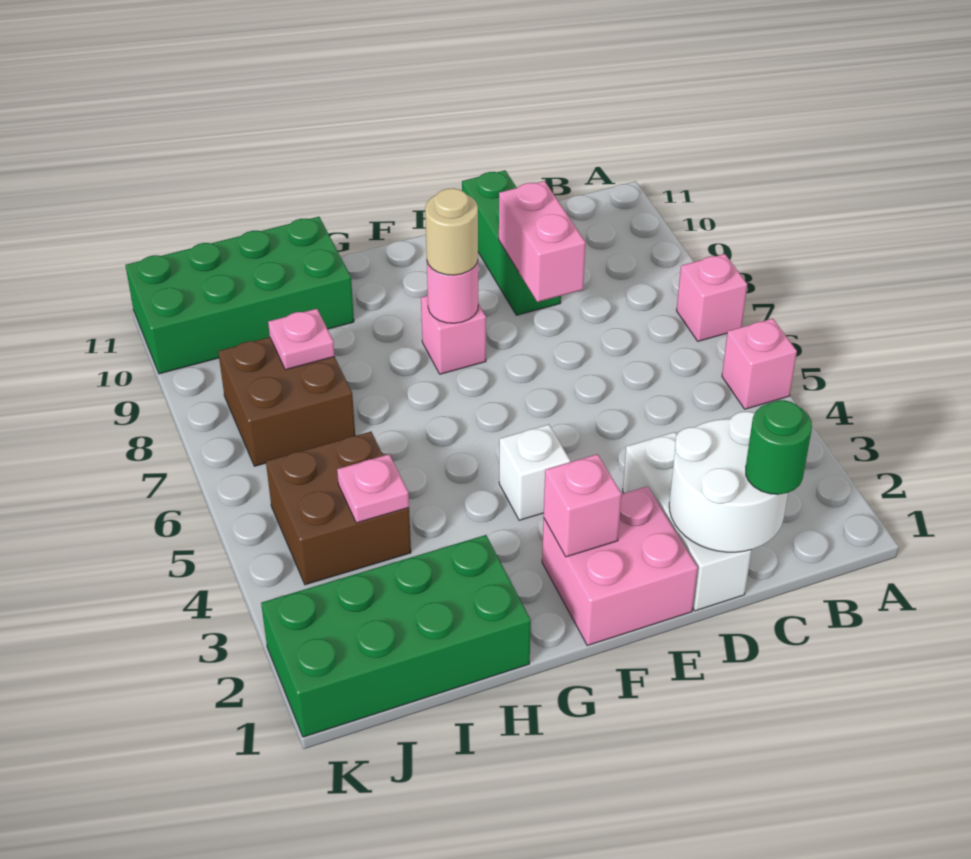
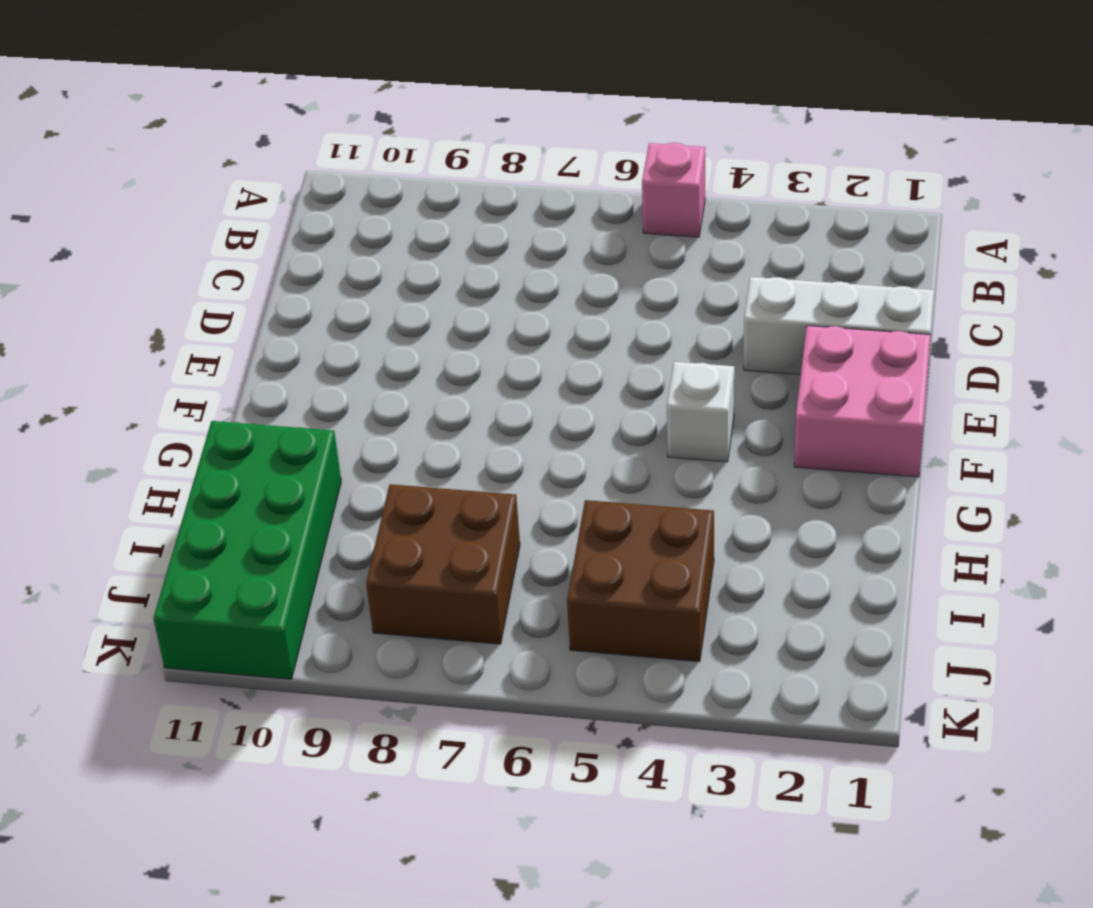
none -> pink brick A7 level 1
none -> green brick D9:D11 level 1
none -> pink brick F8 level 1

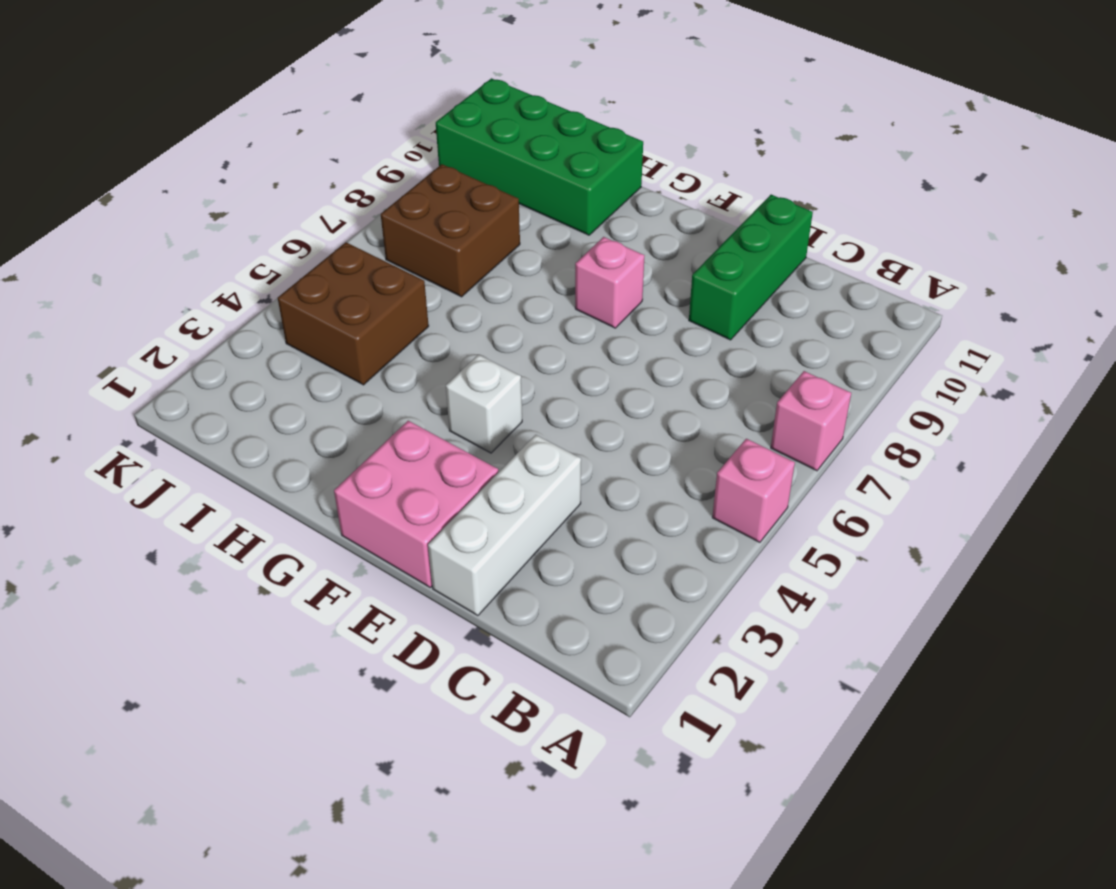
none -> green brick H1:K2 level 1
none -> white round brick C1:D2 level 2
none -> pink brick D8:D9 level 2

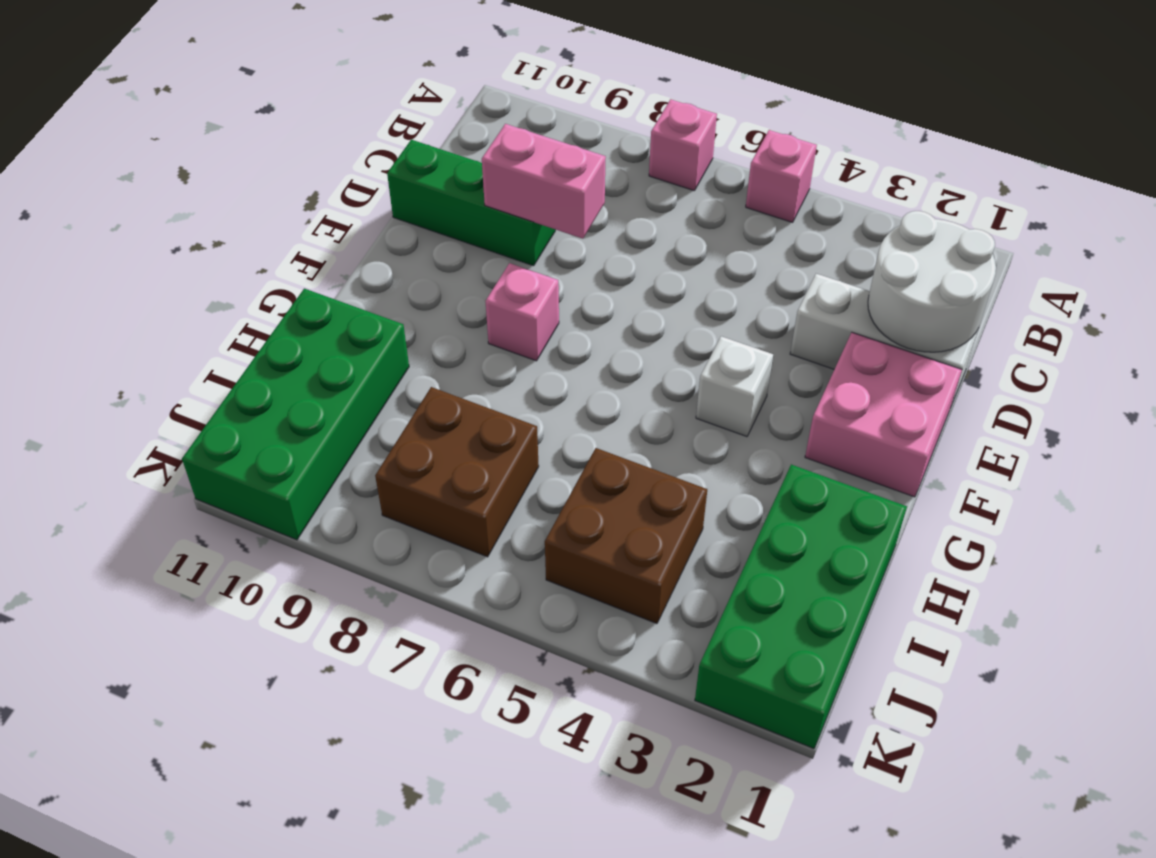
none -> pink brick F2 level 2
none -> pink round brick F8 level 2
none -> pink plate I4 level 2

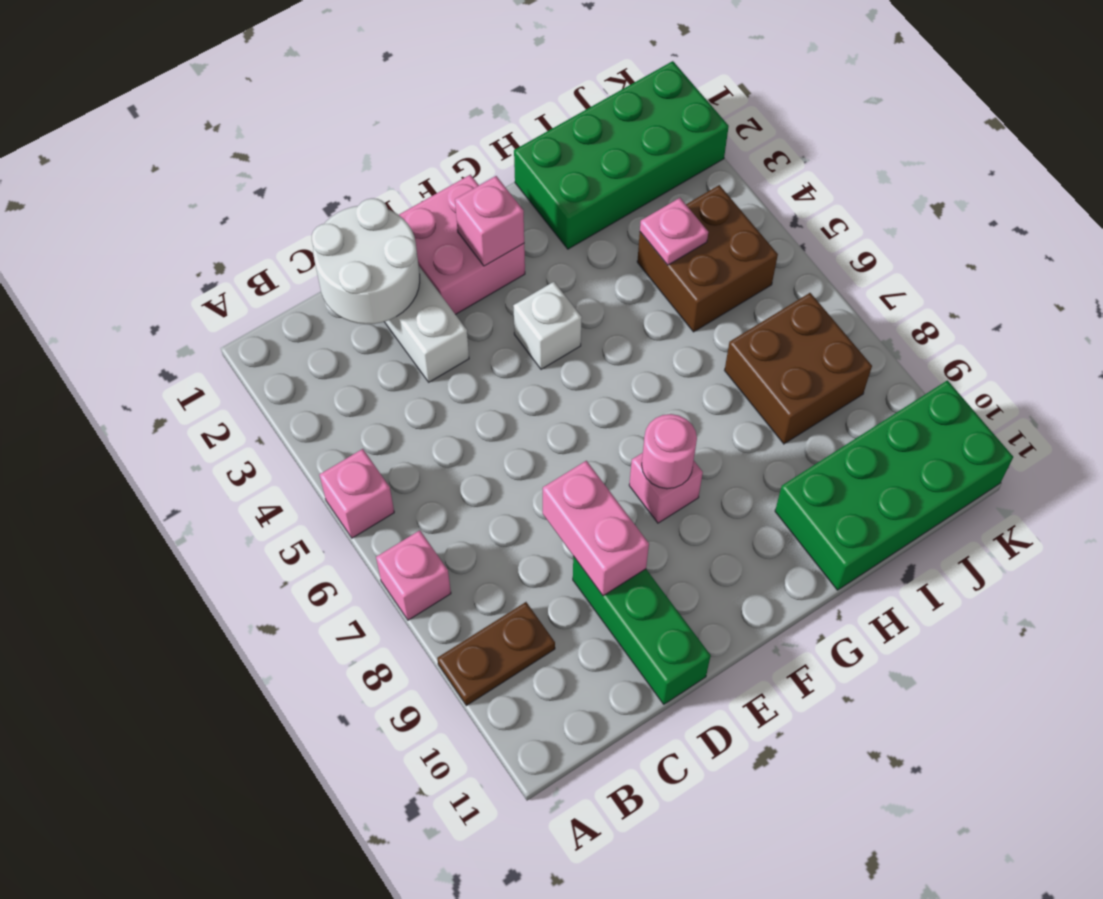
brown plate A9:B9 level 1 -> none
none -> pink plate I8 level 2
none -> green round brick C1 level 3
none -> tan round brick F8 level 3

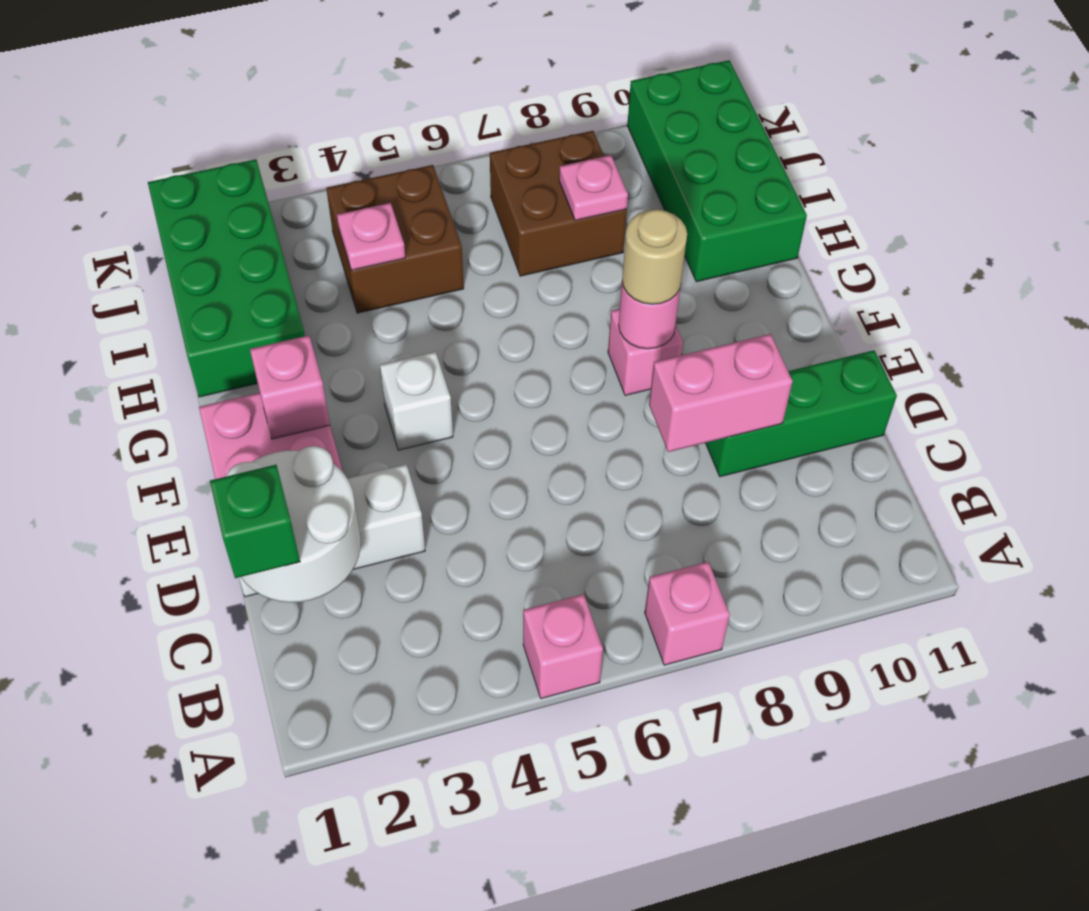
green brick C1 level 3 -> green round brick C1 level 3

